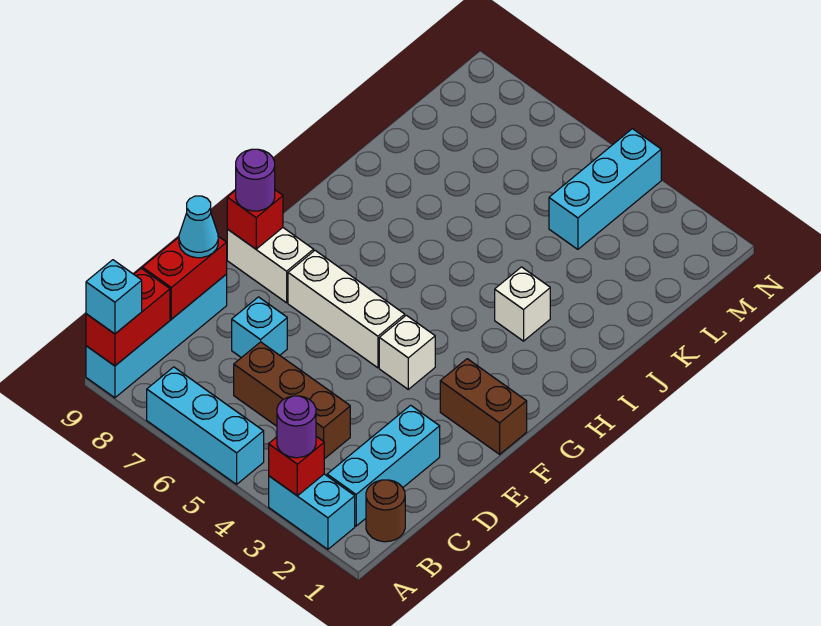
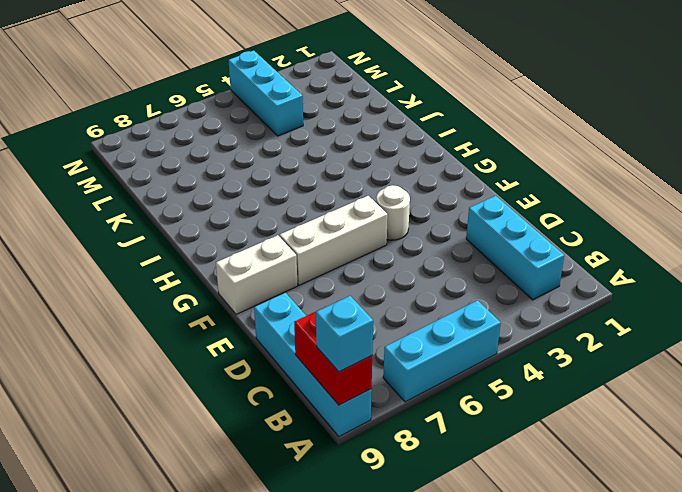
white round brick F4 level 1 -> white brick F4 level 1
none -> cyan brick A2:A3 level 1
none -> brown round brick B1 level 1
none -> brown brick C4:C6 level 1

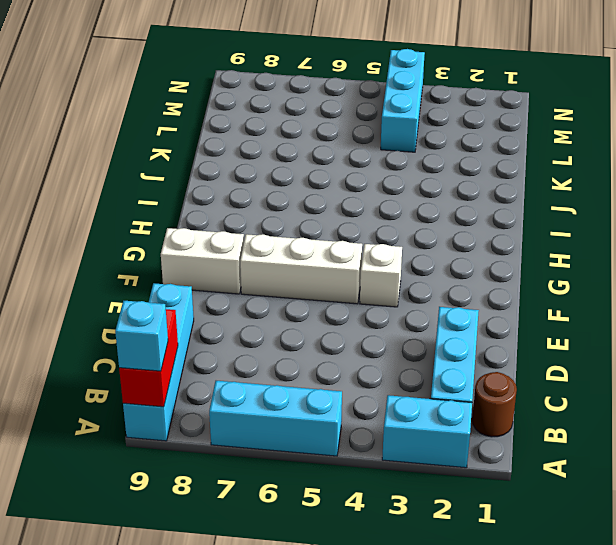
none -> brown brick C4:C6 level 1
none -> cyan brick D7 level 1
none -> brown brick F1:F2 level 1

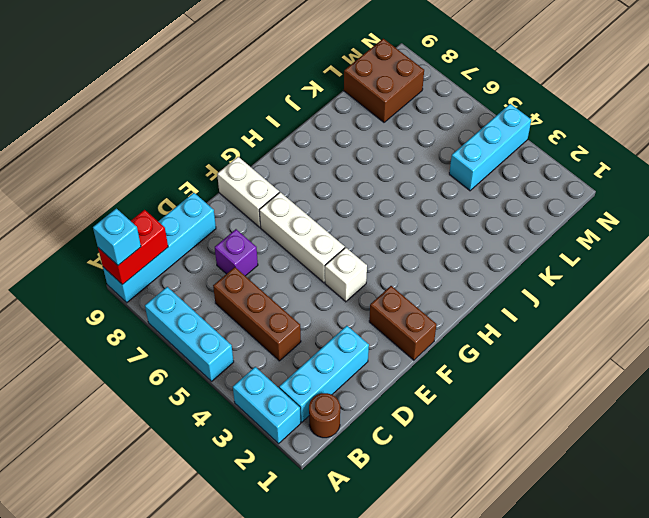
purple brick D7 level 1 -> cyan brick D7 level 1
brown brick L8:M9 level 1 -> none
none -> white brick I3 level 1
none -> red brick A3 level 2
none -> red brick C9:D9 level 2

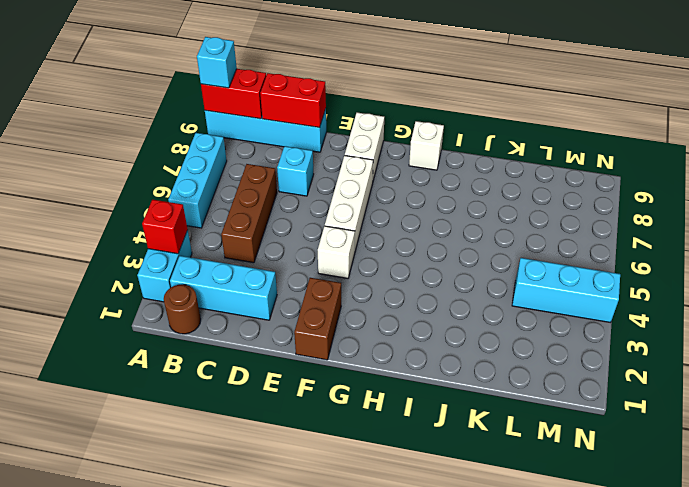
white brick H9 level 1 -> white brick I3 level 1
none -> red brick F9 level 2
none -> purple round brick A3 level 3
none -> cyan cone D9 level 3

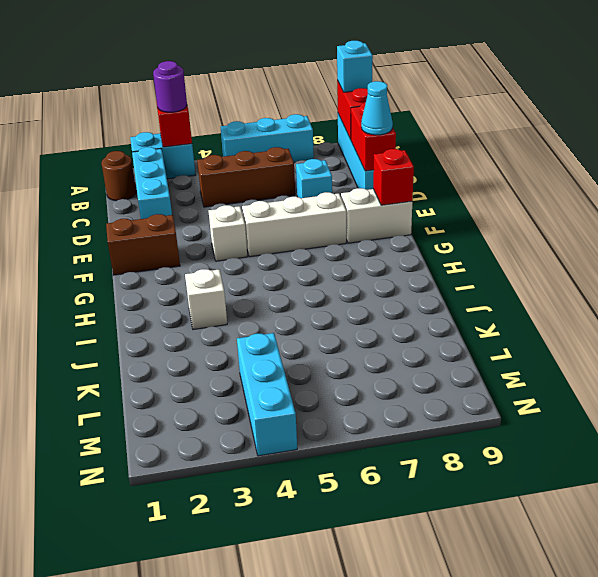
none -> purple round brick F9 level 3

